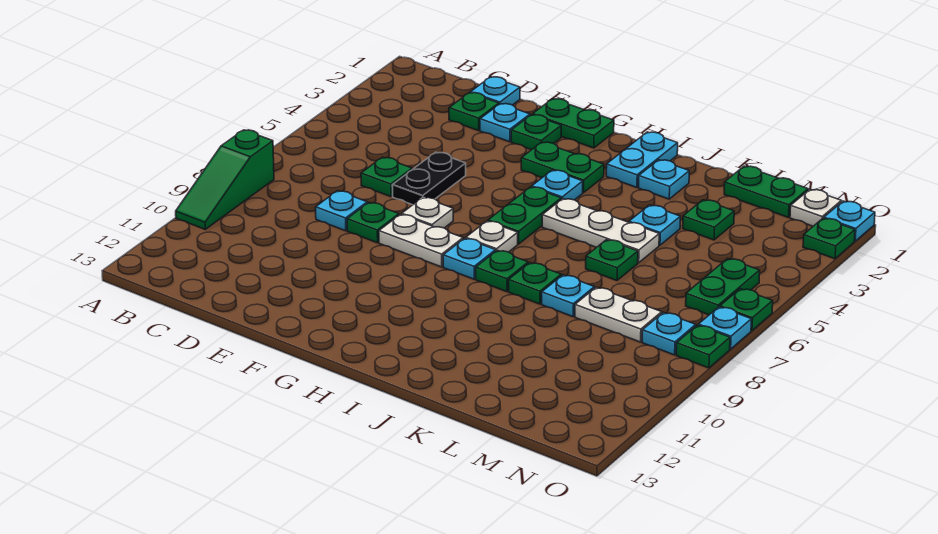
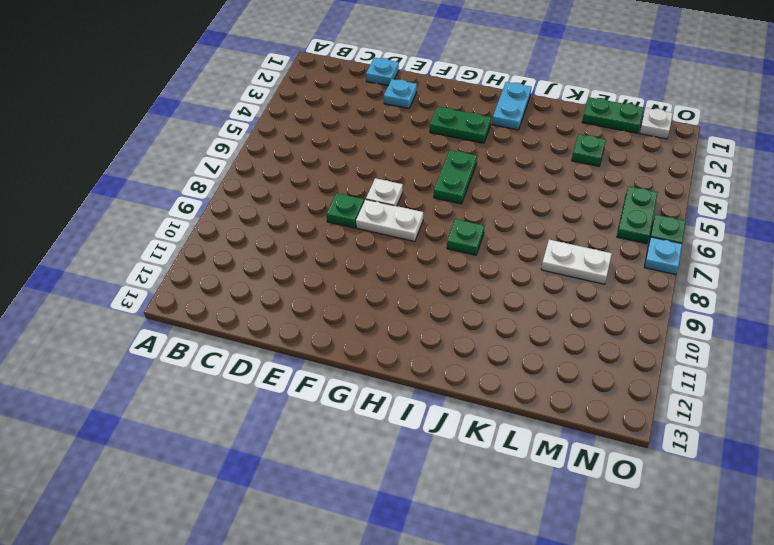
none -> green slope A8:A10 level 1 top 8
none -> green plate D2 level 1
none -> green plate D6 level 1
none -> cyan plate D8 level 1

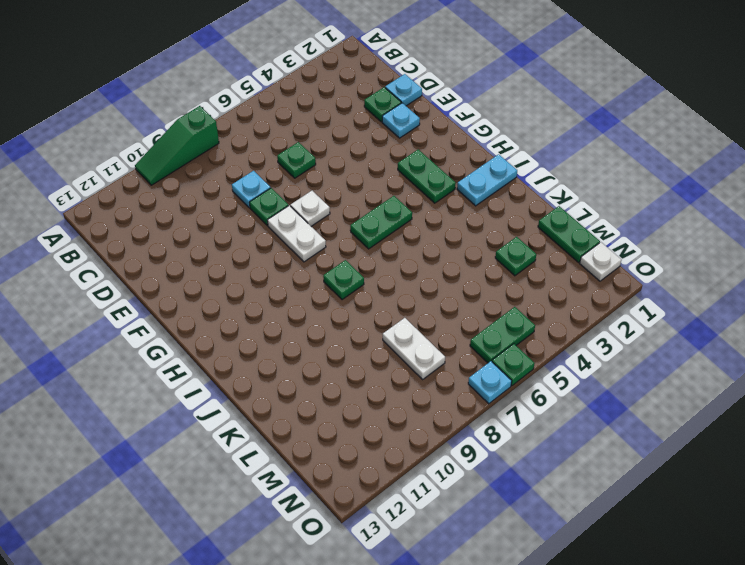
none -> black plate E5:E6 level 1
none -> green plate F1:G1 level 1
none -> green plate F2 level 1
none -> cyan plate H4 level 1

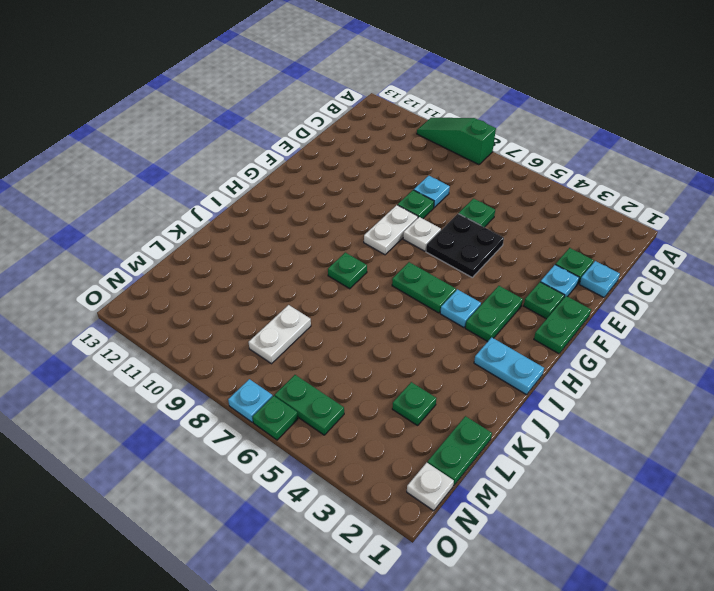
black plate E5:F6 level 1 -> black plate E5:E6 level 1
none -> white plate H7 level 1
none -> cyan plate H8 level 1
none -> white plate I5:K5 level 1
none -> cyan plate J2 level 1

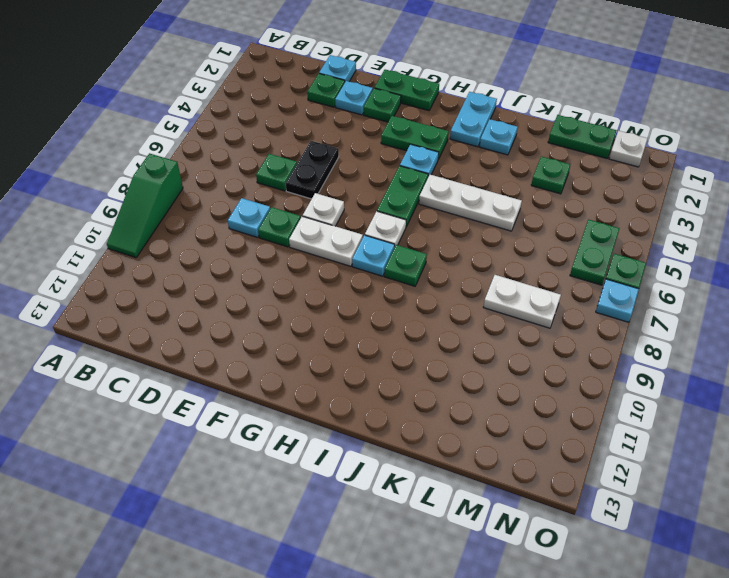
none -> green plate J8 level 1
none -> cyan plate K4 level 1
none -> green plate K6 level 1
none -> cyan plate K8 level 1

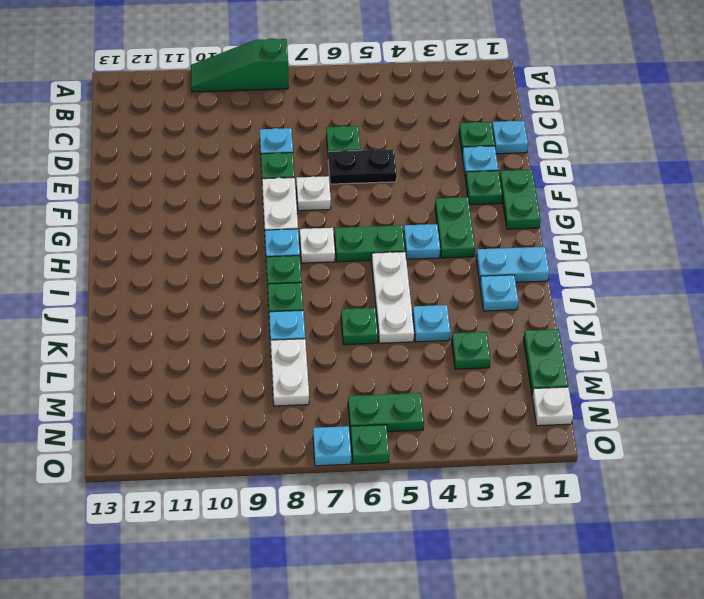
none -> cyan plate N8 level 1
none -> cyan plate O1 level 1
none -> green plate O2 level 1
none -> green plate O8 level 1

